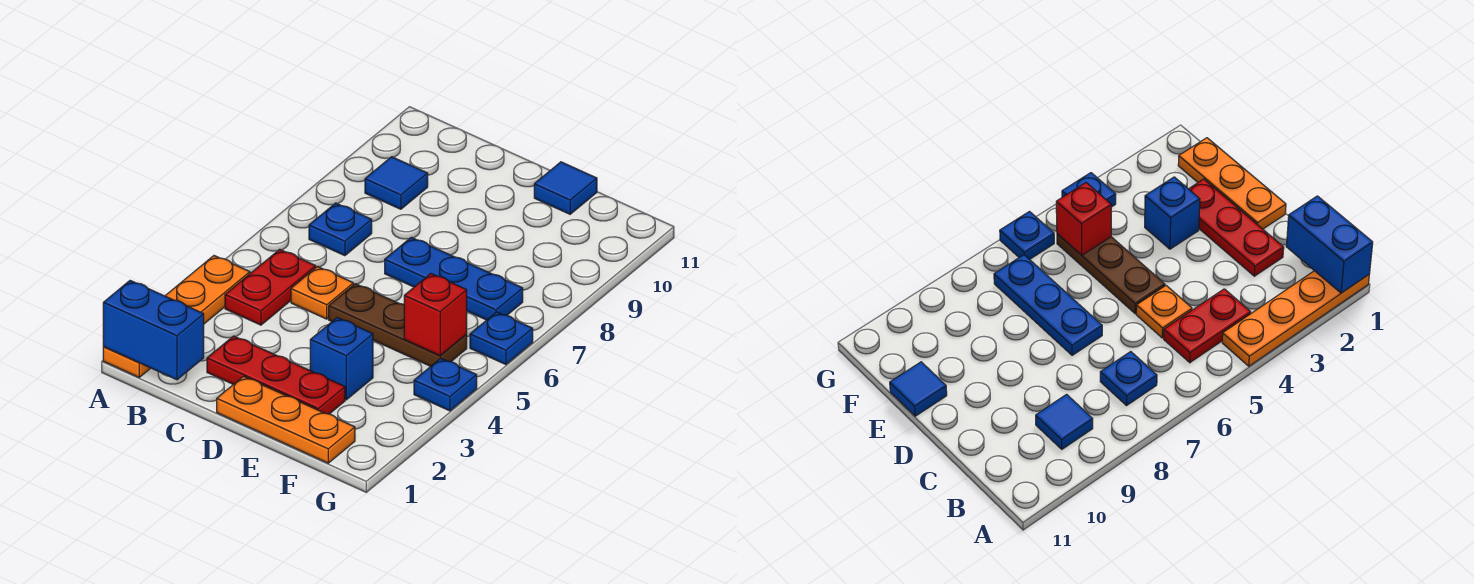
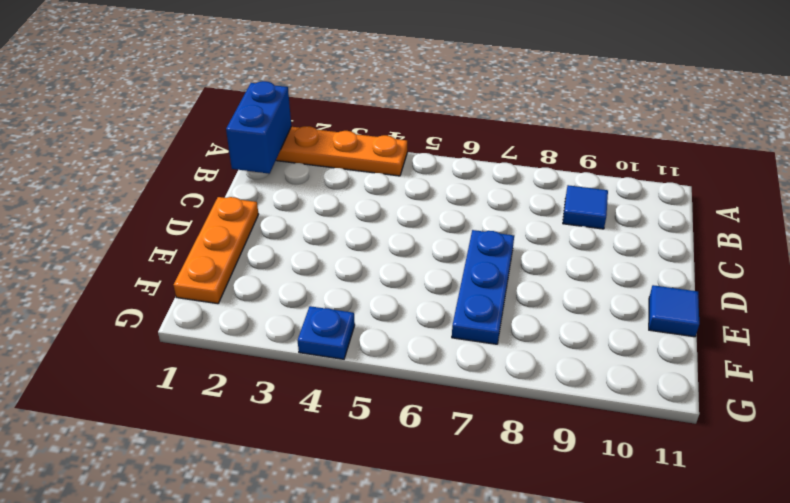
none -> red plate B4:B5 level 1
none -> blue plate B7 level 1
none -> red plate C2:E2 level 1

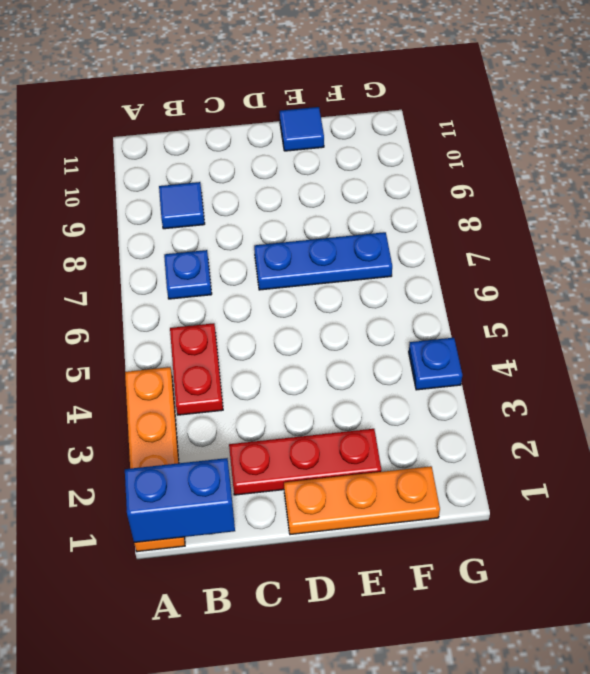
none -> orange plate C5 level 1
none -> brown plate D5:F5 level 1
none -> blue brick E3 level 1

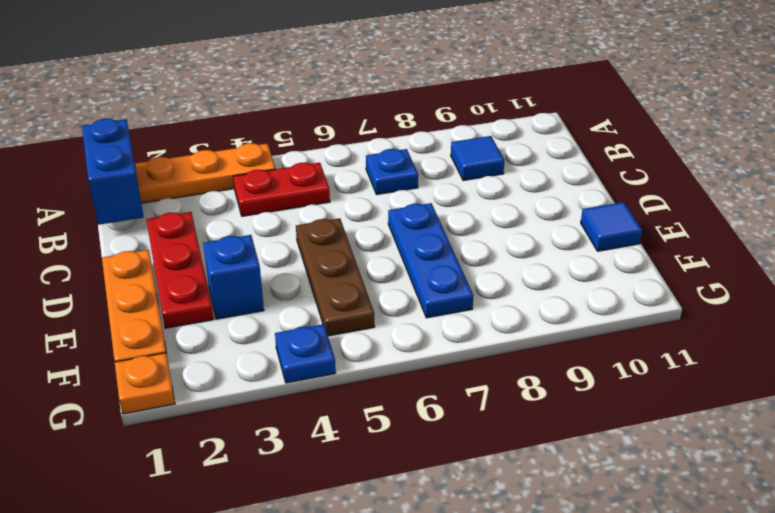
orange plate G1 level 1 -> orange plate C5 level 1
none -> blue plate G6 level 1
none -> red brick F5 level 2

